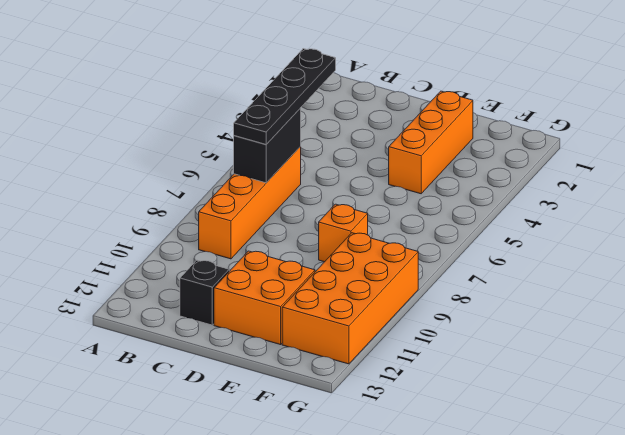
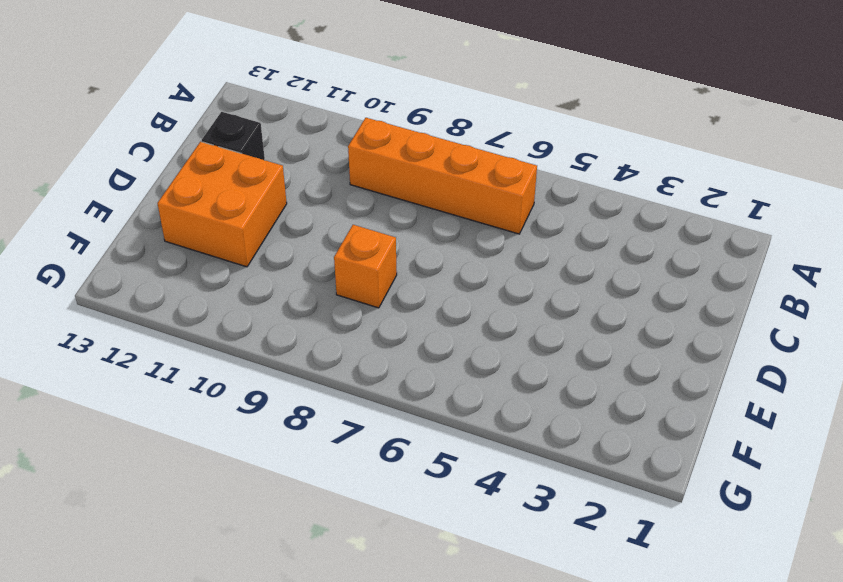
none -> orange brick E2:E4 level 1
none -> orange brick F9:G12 level 1

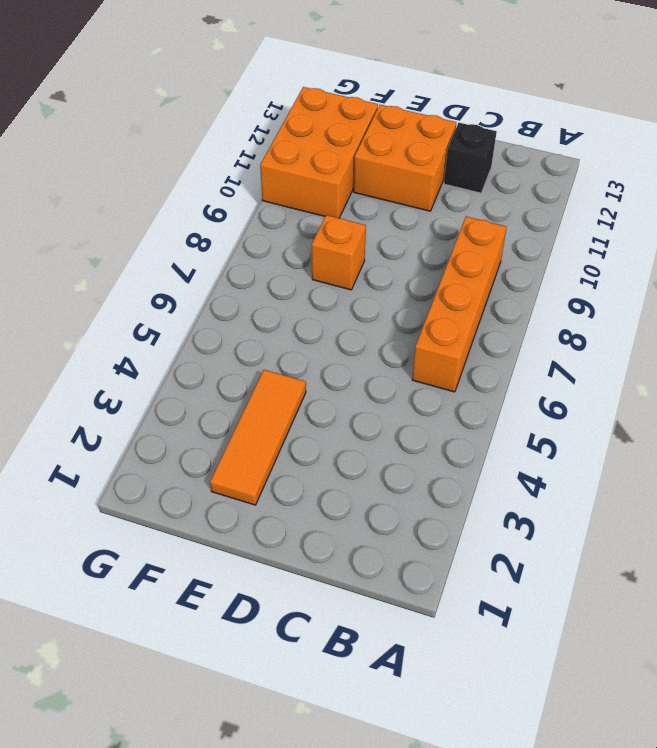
orange tile E2:E4 level 1 -> orange brick E2:E4 level 1
orange brick F10:G12 level 1 -> orange brick F9:G12 level 1
none -> black brick B6:B7 level 2
none -> black plate B4:B7 level 3

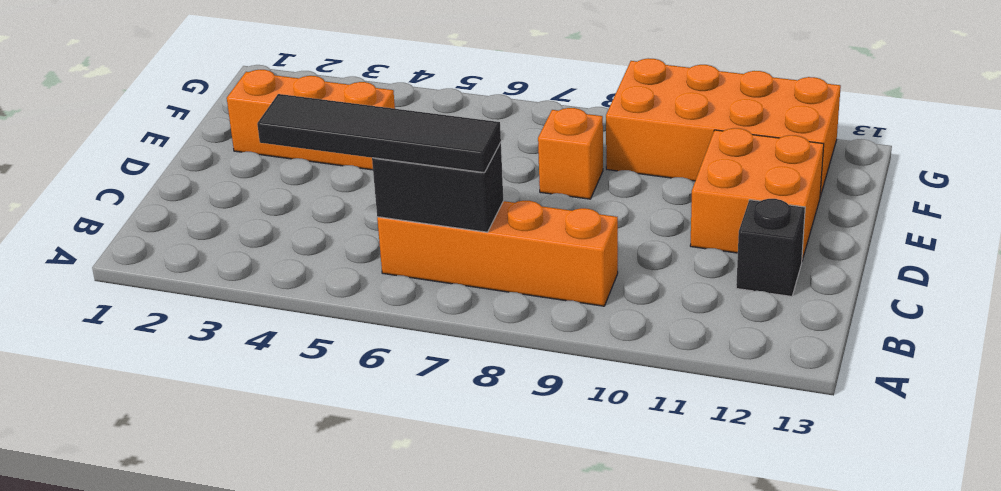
black tile B4:B7 level 3 -> black plate B4:B7 level 3

